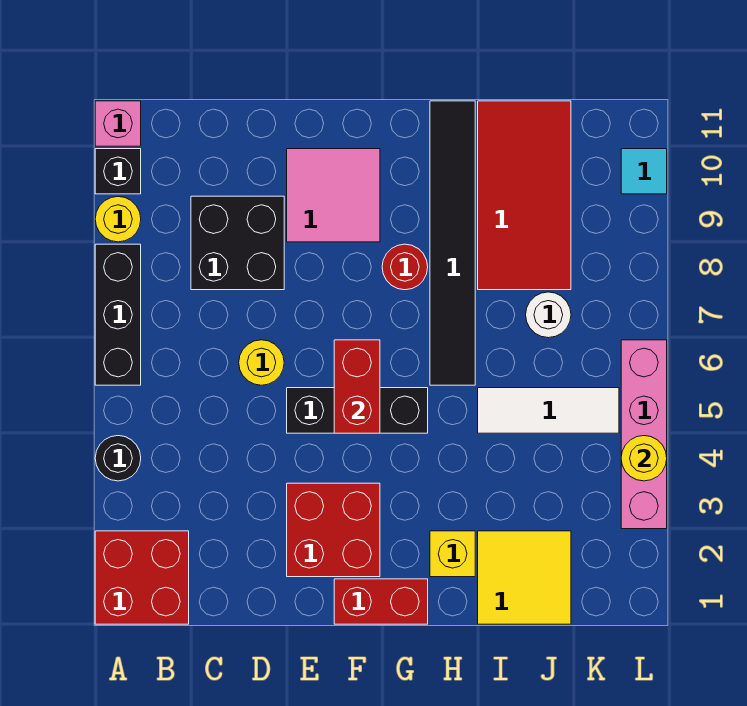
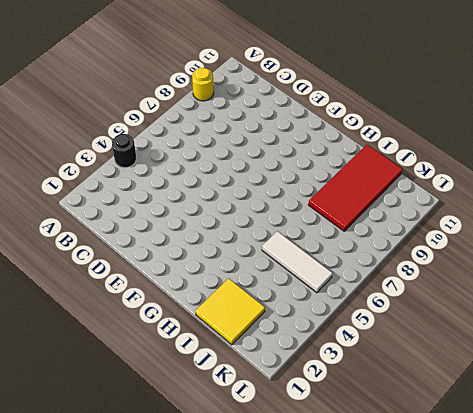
none -> red brick A1:B2 level 1
none -> black brick A6:A8 level 1
none -> black brick A10 level 1

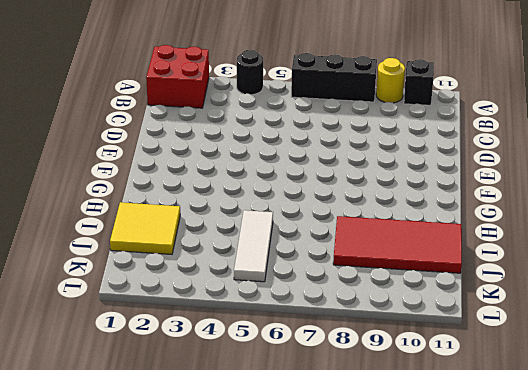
none -> pink brick A11 level 1
none -> black brick C8:D9 level 1
none -> yellow round brick D6 level 1

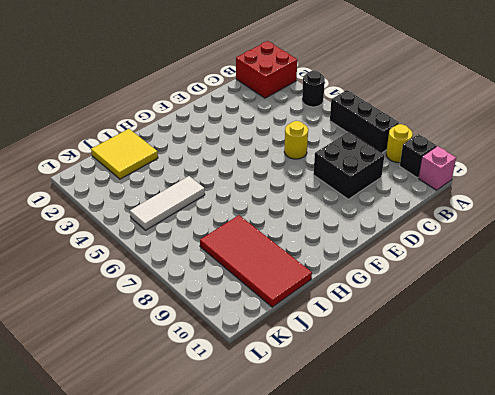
none -> red brick E2:F3 level 1
none -> black brick E5:G5 level 1
none -> pink tile E9:F10 level 1

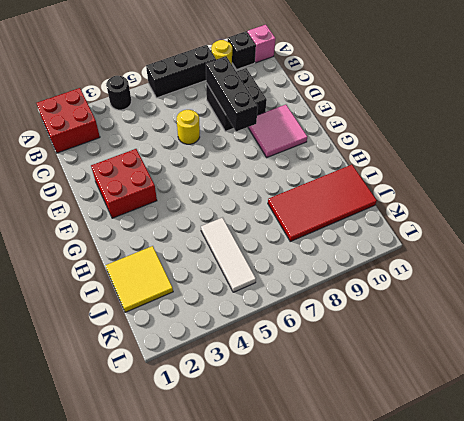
black brick C8:E8 level 2 -> black brick E5:G5 level 1
none -> red brick F1:G1 level 1
none -> red round brick G8 level 1
none -> yellow brick H2 level 1

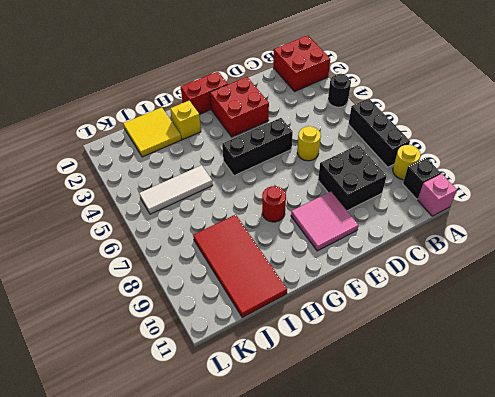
none -> black tile H6:H11 level 1
none -> white round brick J7 level 1
none -> pink brick L3:L6 level 1

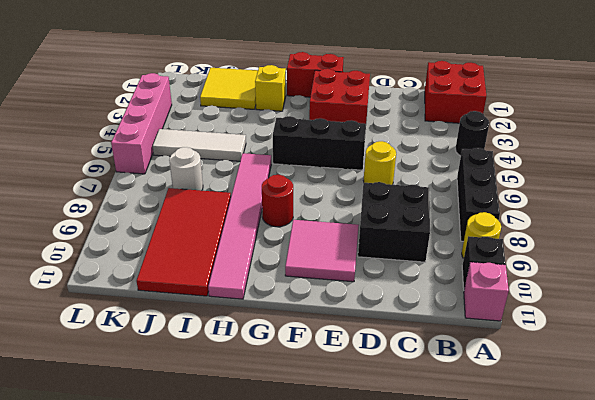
pink tile H6:H11 level 1 -> black tile H6:H11 level 1
none -> cyan tile L10 level 1
none -> red brick F5:F6 level 2
none -> yellow round brick L4 level 2

